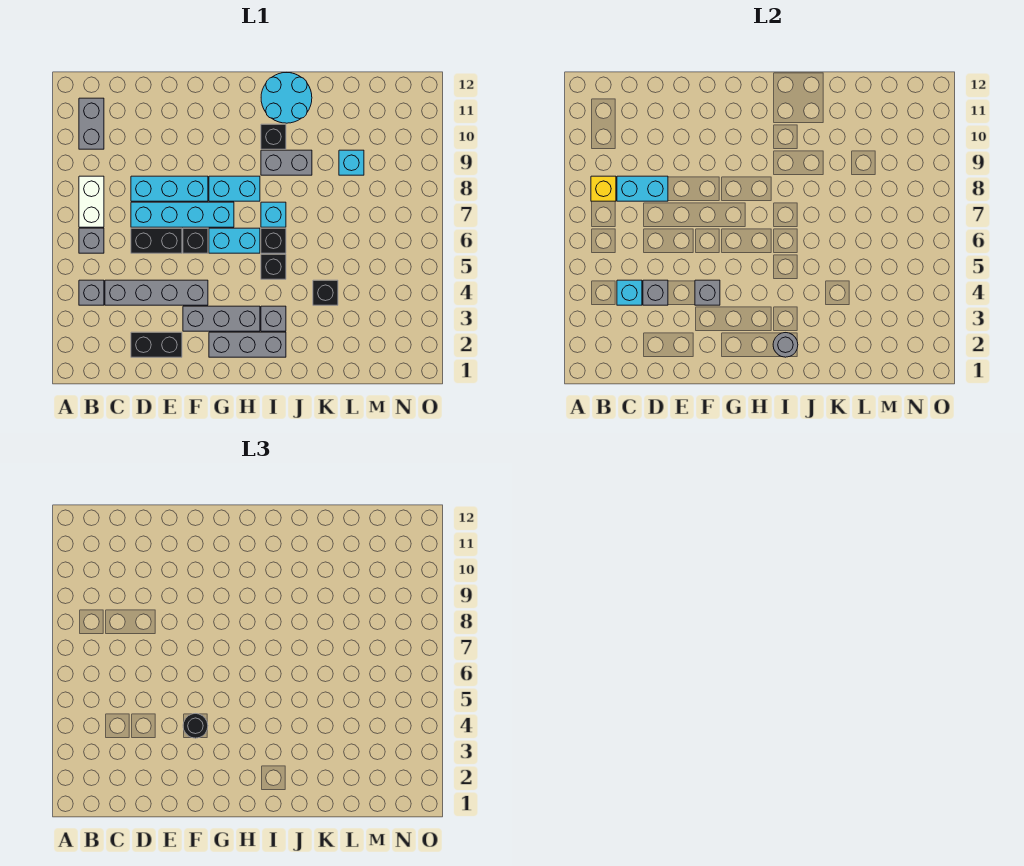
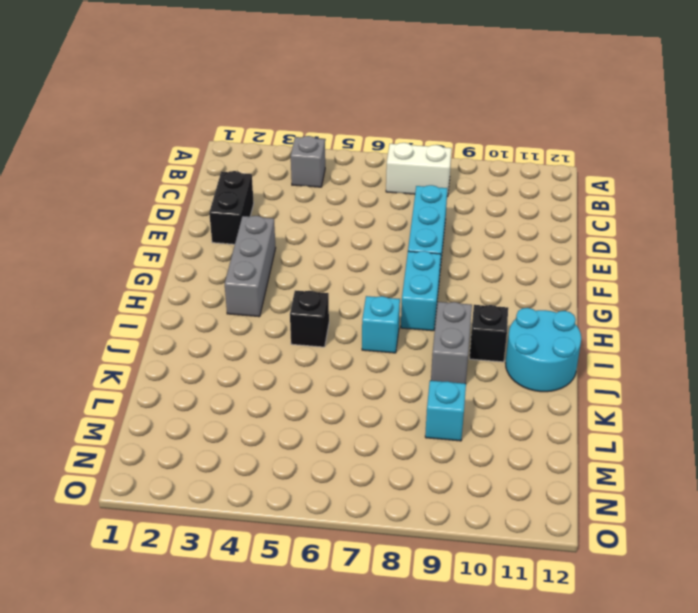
none -> grey brick B6 level 1
none -> grey brick B10:B11 level 1
none -> grey brick C4:F4 level 1
none -> black brick D6:E6 level 1

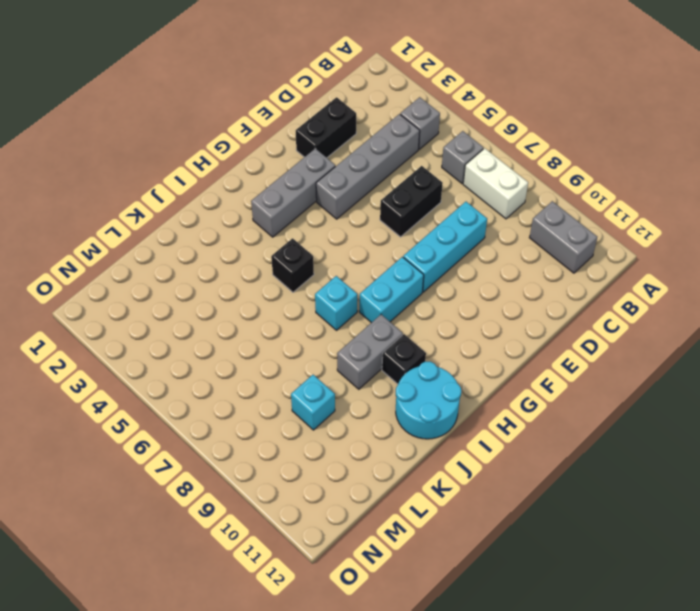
none -> cyan brick D7:G7 level 1
none -> black brick F6 level 1
none -> grey brick G2:I2 level 1
none -> cyan brick G6:H6 level 1

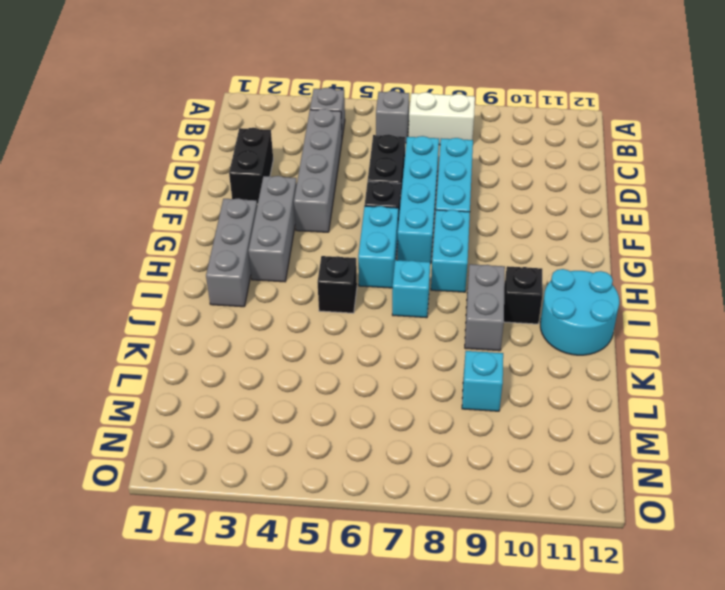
none -> grey brick B10:B11 level 1
none -> grey brick I3 level 1
none -> black brick I6 level 1
none -> black brick K4 level 1

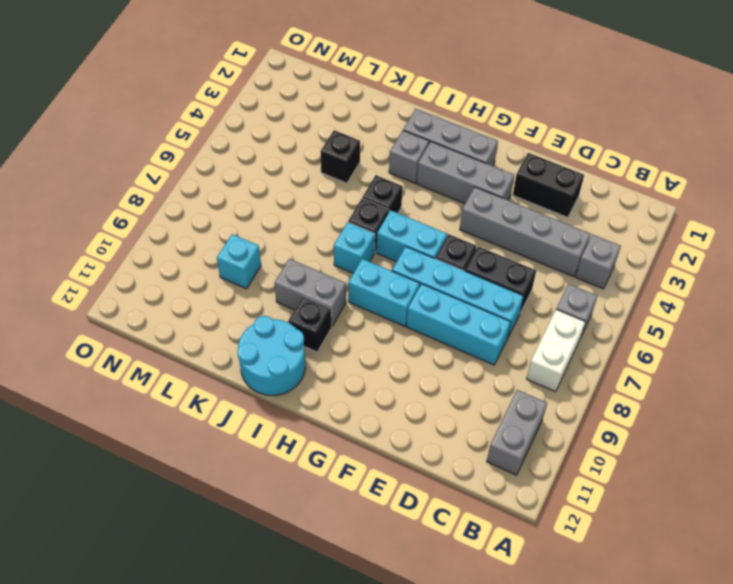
none -> yellow brick B8 level 2
none -> cyan brick C4 level 2
none -> cyan brick C8:D8 level 2
none -> grey brick D4 level 2

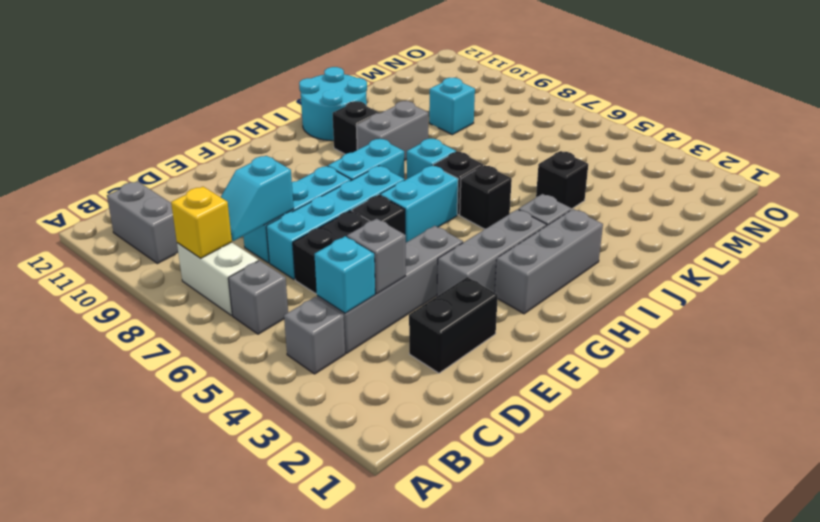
cyan slope C8:D8 level 2 top D -> cyan brick C8:D8 level 2
none -> grey brick F4 level 2
none -> grey round brick I2 level 2
none -> black round brick F4 level 3

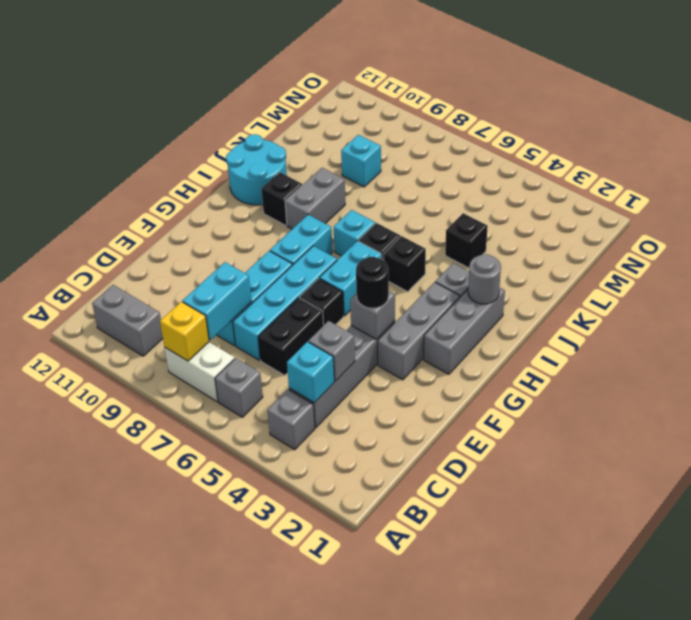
none -> black brick D2:E2 level 1

